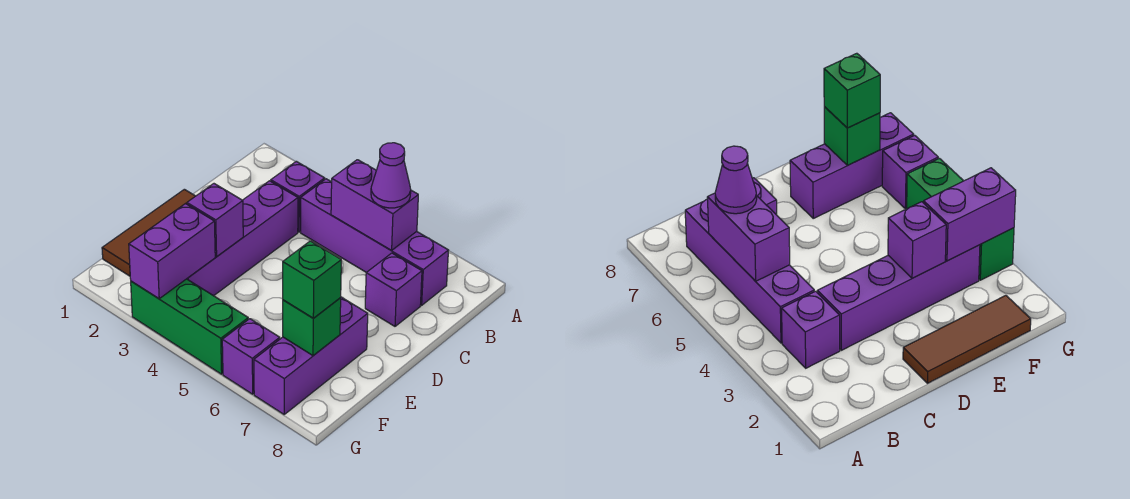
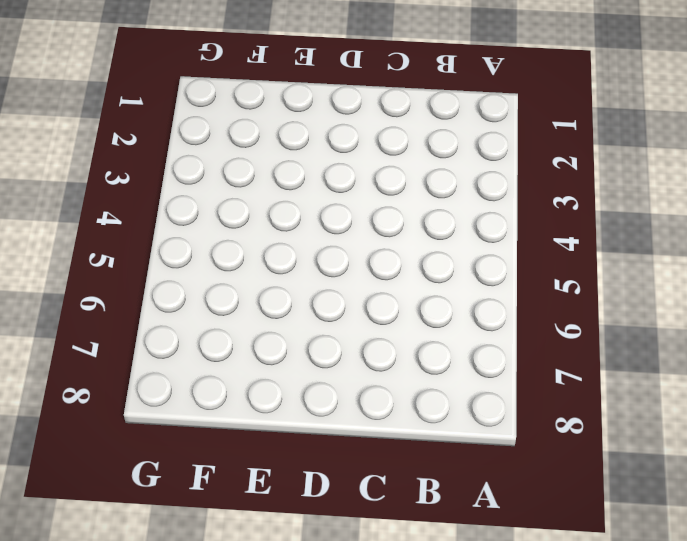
none -> purple brick B3 level 1
none -> purple brick B4:B7 level 1
none -> purple brick C3:F3 level 1

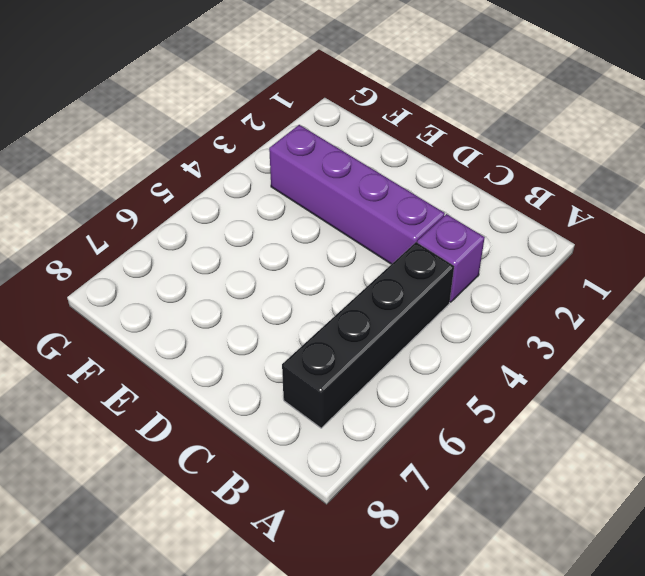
black brick B4:B7 level 1 -> purple brick B4:B7 level 1
none -> purple brick C7 level 1
none -> brown tile D1:F1 level 1
none -> purple brick E7:G7 level 1

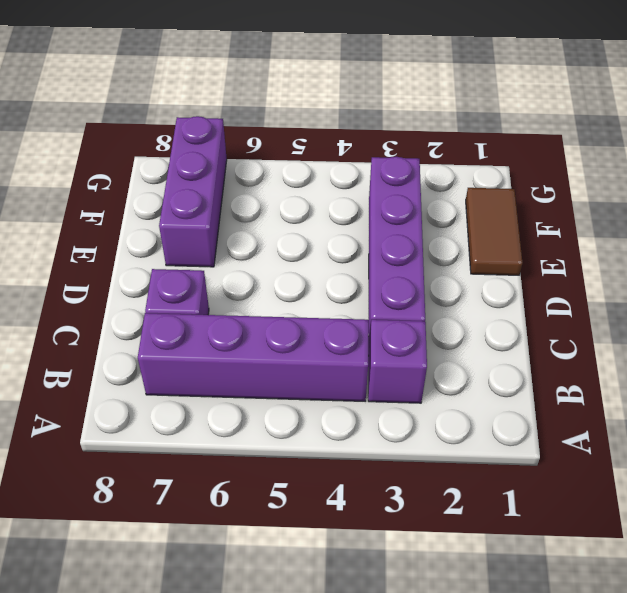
brown tile E1:F1 level 1 -> brown tile D1:F1 level 1
none -> green brick G3:G5 level 1
none -> purple brick G6 level 1
none -> purple brick B5:B6 level 2

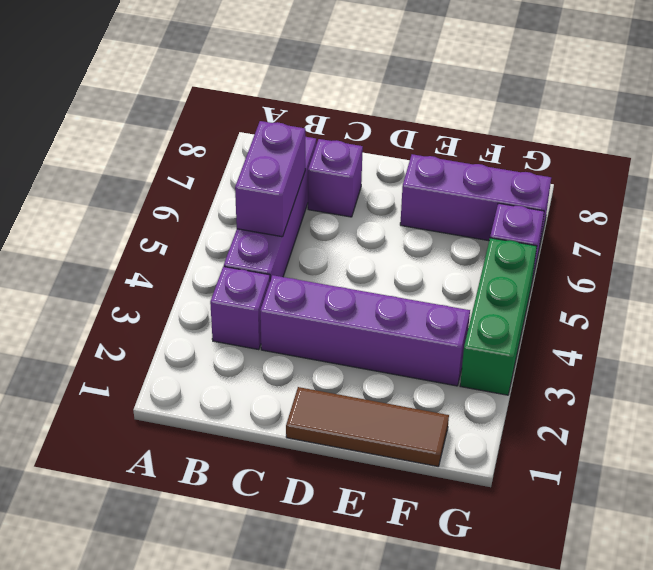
none -> purple brick E3 level 2
none -> purple brick F3:G3 level 2
none -> green brick F7 level 2

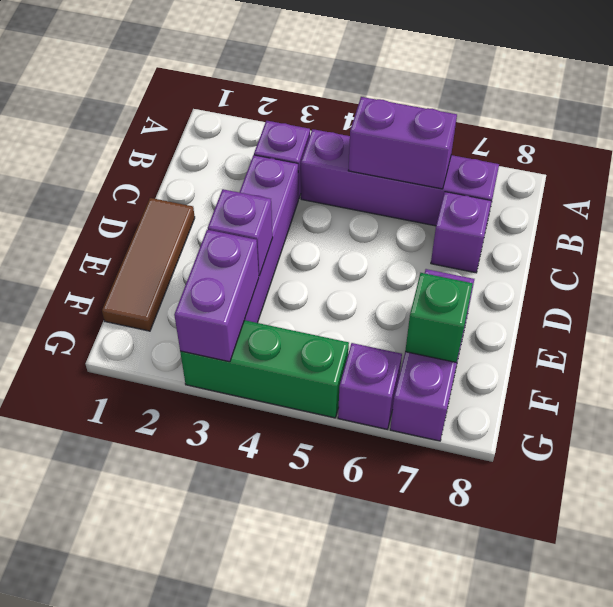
none -> purple cone B6 level 3
none -> green brick F7 level 3

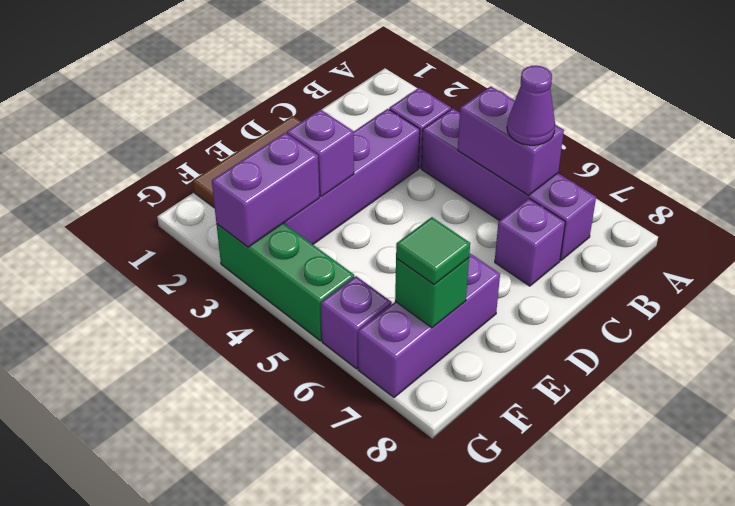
green tile F7 level 3 -> green brick F7 level 3

